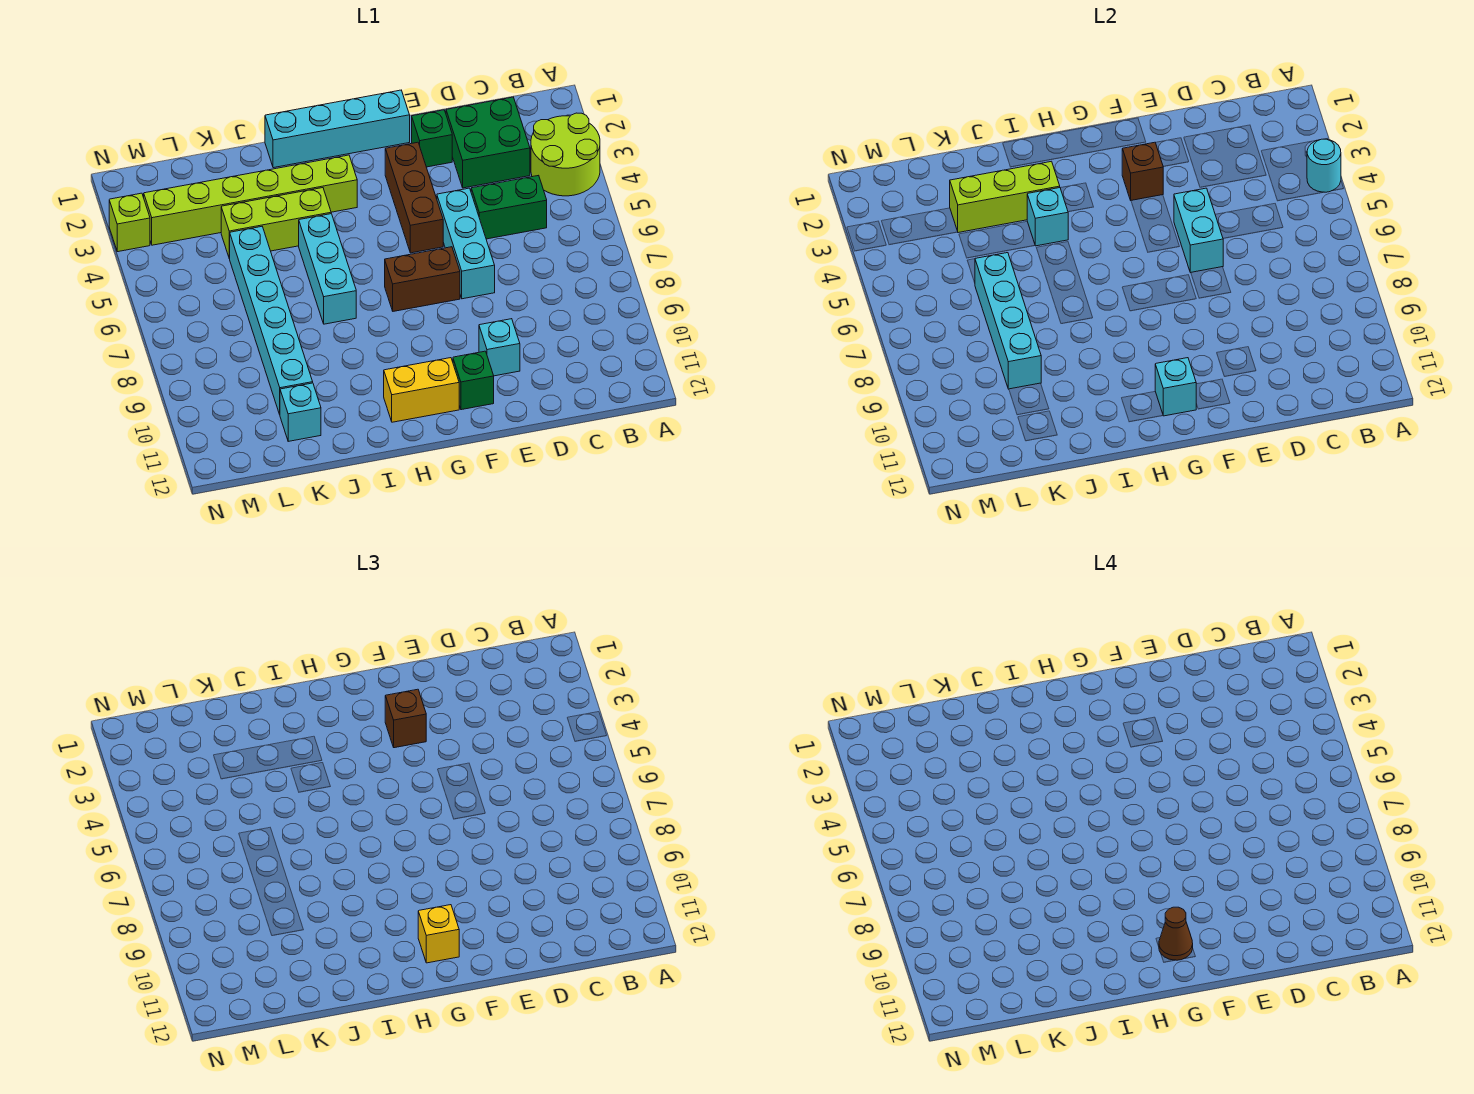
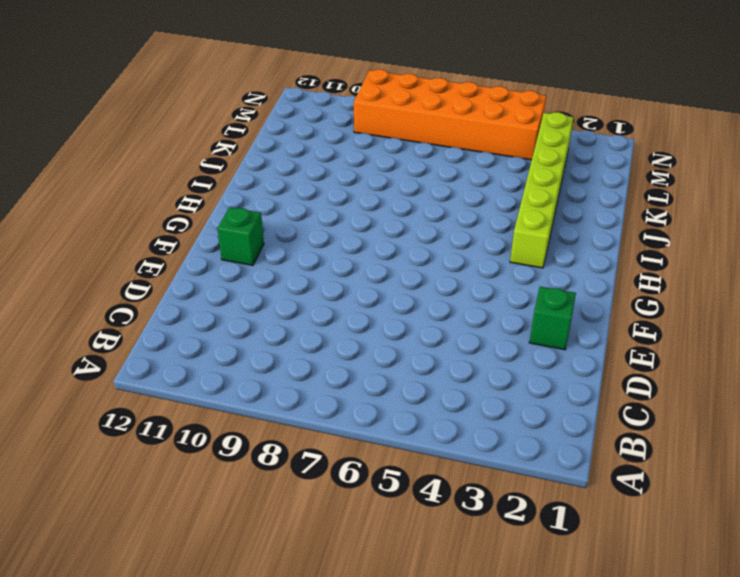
orange brick M4:N9 level 1 -> none
none -> lime round brick A3:B4 level 1
none -> green brick C2:D3 level 1
none -> green brick C5:D5 level 1

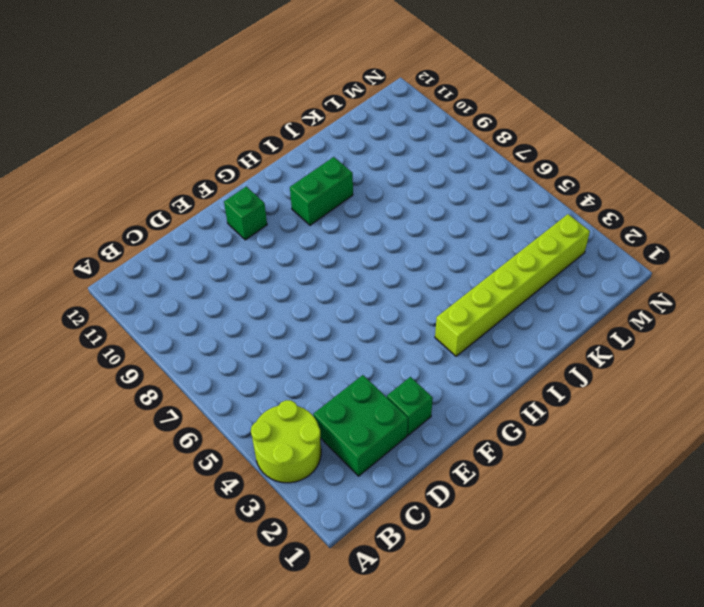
green brick H10:I10 level 1 -> green brick C5:D5 level 1
none -> cyan brick E5:E7 level 1
none -> cyan brick E10 level 1
none -> cyan brick F1:I1 level 1

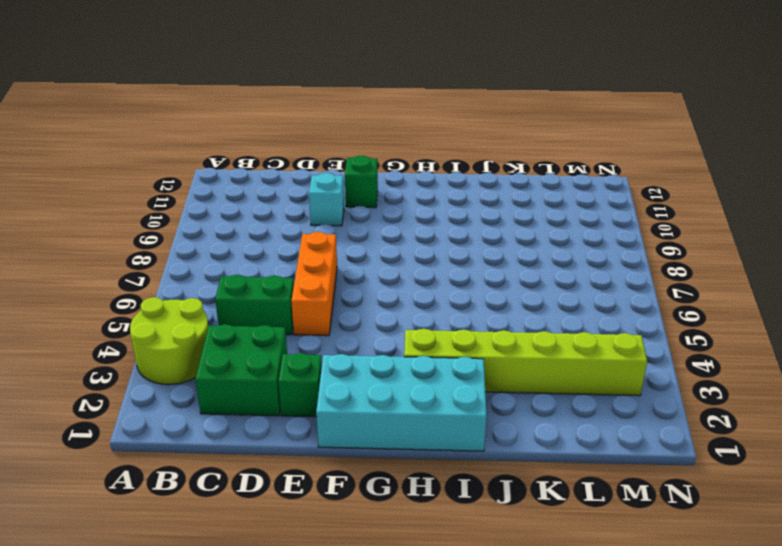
orange brick E5:E7 level 1 -> cyan brick E5:E7 level 1
cyan brick F1:I2 level 1 -> cyan brick F1:I1 level 1
none -> brown brick F3:F5 level 1
none -> brown brick F7:G7 level 1
none -> yellow brick G11:H11 level 1

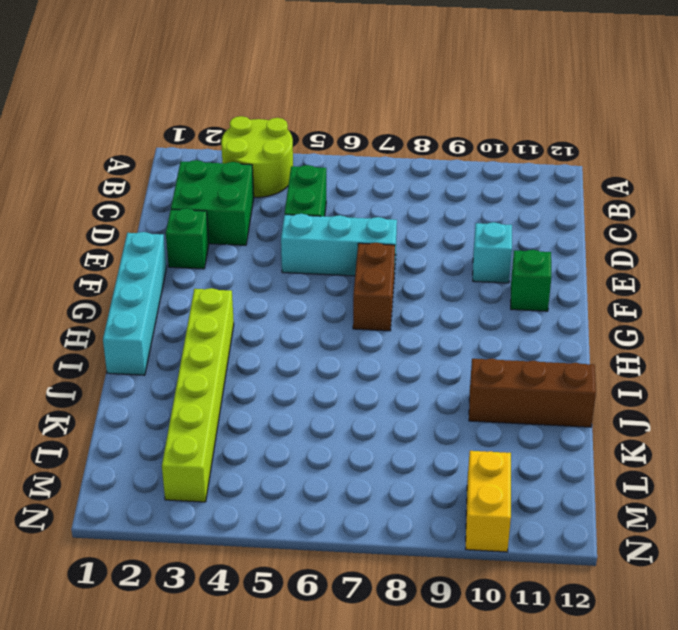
brown brick J10:J12 level 1 -> brown brick F3:F5 level 1
yellow brick M10:N10 level 1 -> yellow brick G11:H11 level 1
none -> lime brick I4:K4 level 1
none -> cyan brick I5:I7 level 1
none -> cyan brick K5:K10 level 1

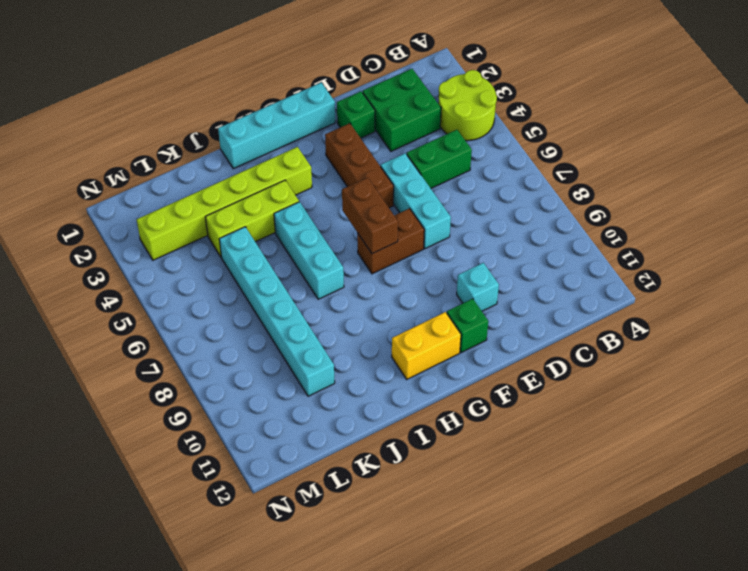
brown brick G6:G7 level 2 -> none
none -> cyan brick K11 level 1
none -> lime brick N3 level 1
none -> cyan round brick A4 level 2

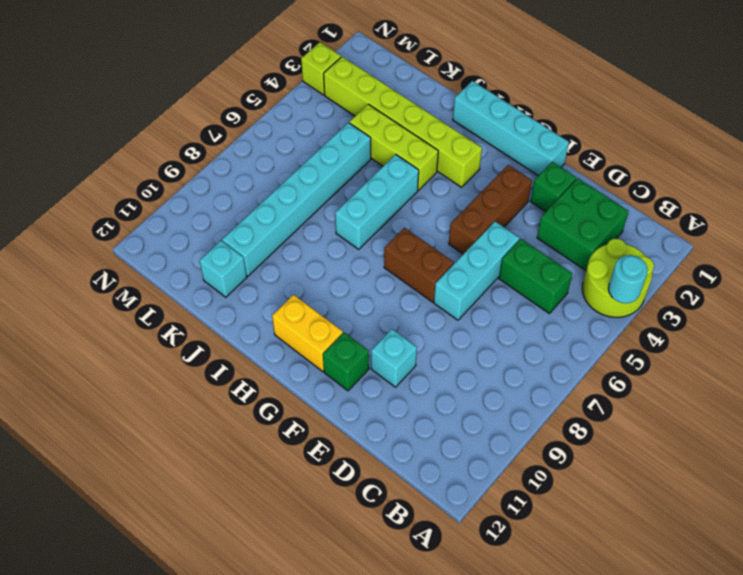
none -> cyan brick E5:E6 level 2
none -> brown brick F3 level 2
none -> cyan brick G11 level 2

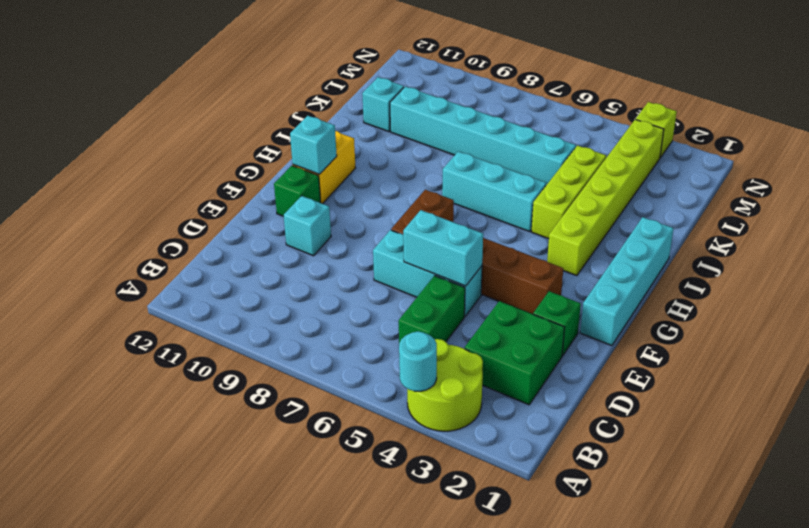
none -> brown brick F3 level 2
none -> lime brick I3:K3 level 2
none -> cyan brick I4 level 2

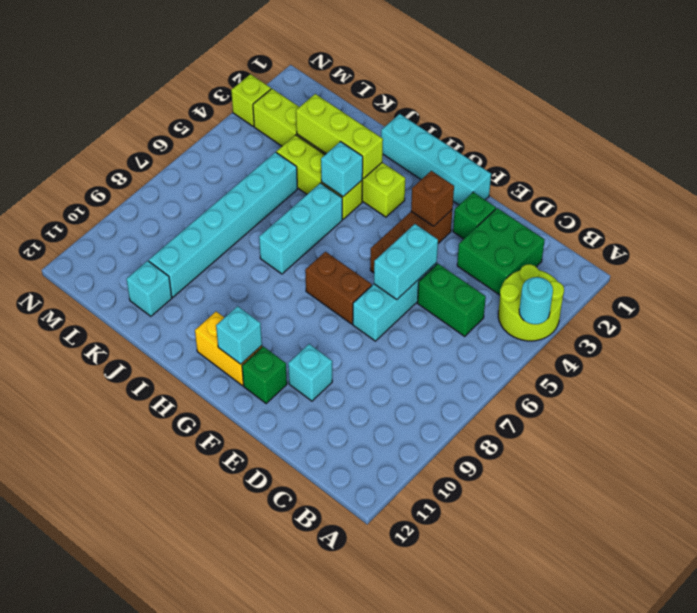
none -> cyan brick K6:K9 level 2
none -> brown brick F3 level 3
none -> yellow brick G11 level 3

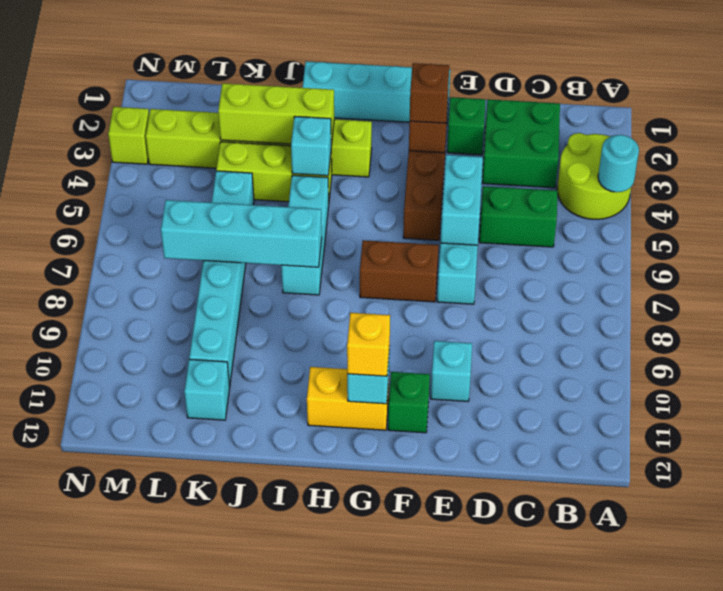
cyan brick I7:L7 level 2 -> cyan brick K6:K9 level 2
none -> brown cone G11 level 4

